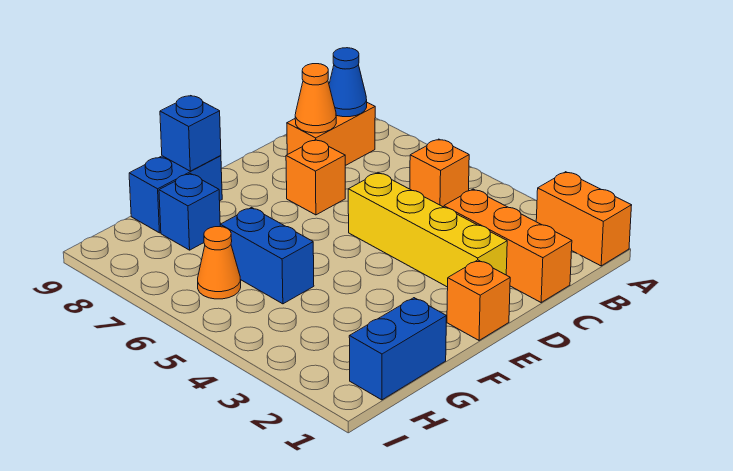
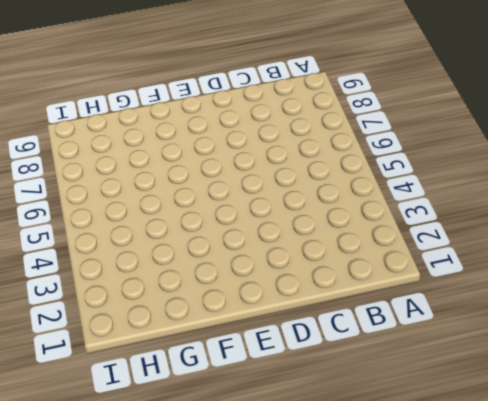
none -> orange brick A1:A2 level 1
none -> orange brick B5 level 1
none -> orange brick B8:C8 level 1

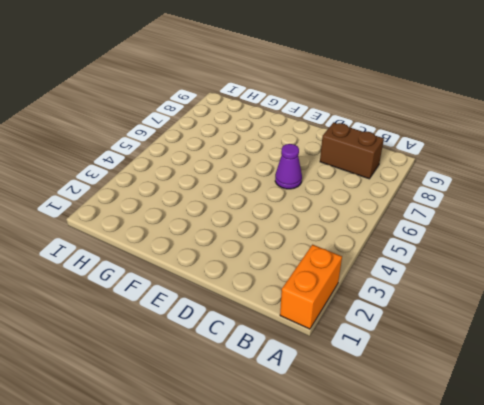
brown brick B8:C8 level 1 -> orange brick B8:C8 level 1
purple cone D6 level 1 -> none
none -> orange brick B5 level 1
none -> orange brick C1:C3 level 1
none -> yellow brick D2:D5 level 1

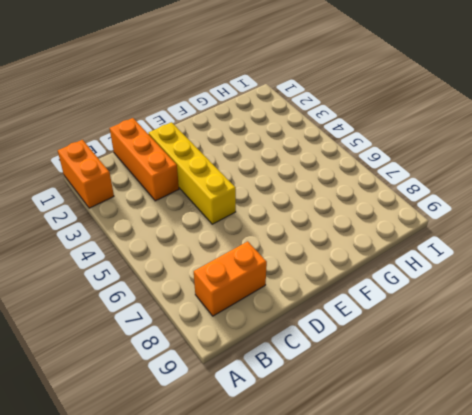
none -> orange brick B5 level 1
none -> orange brick D7 level 1
none -> orange brick E1 level 1

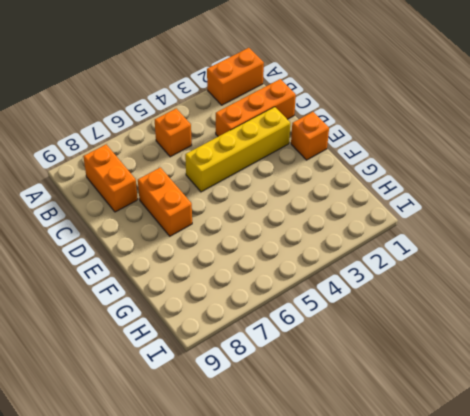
orange brick D7:E7 level 1 -> orange brick D7 level 1
none -> blue brick F9:G9 level 1
none -> blue brick G1:H1 level 1
none -> blue brick G5:G6 level 1

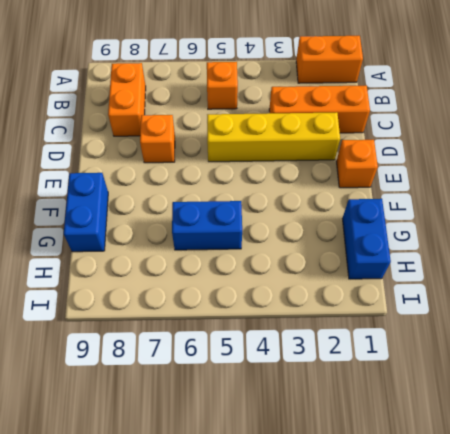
none -> blue brick G8 level 1
none -> orange cone H6 level 1
none -> blue cone B8 level 2

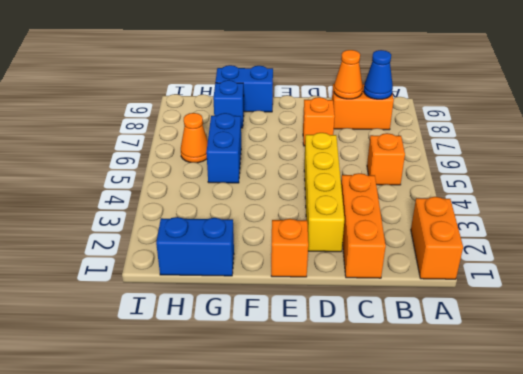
none -> blue brick F9 level 2

